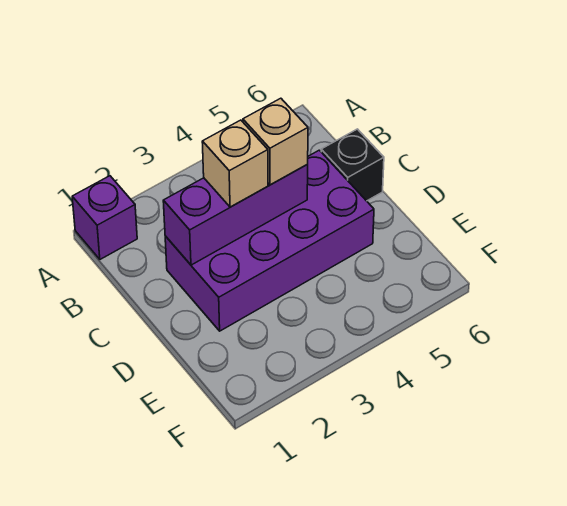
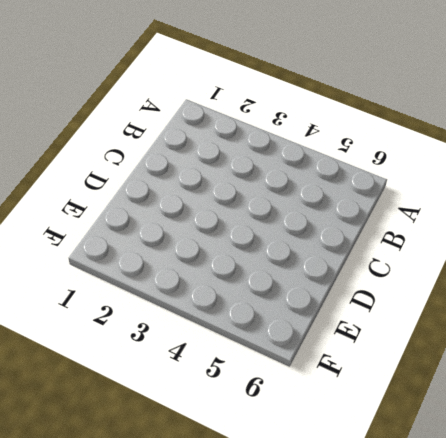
none -> purple brick A1 level 1
none -> purple brick C2:D5 level 1

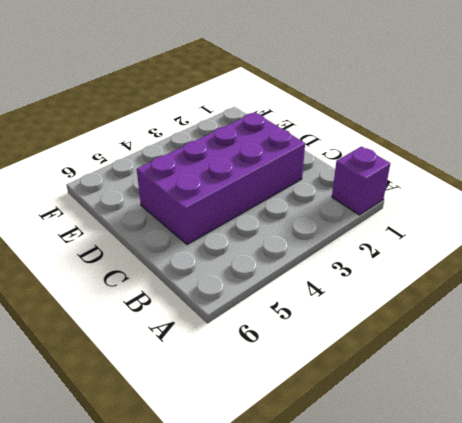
none -> black brick C6 level 1
none -> purple brick C2:C4 level 2

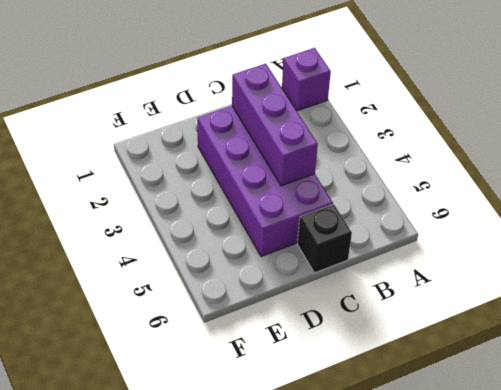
none -> tan brick C3 level 3
none -> tan brick C4 level 3

